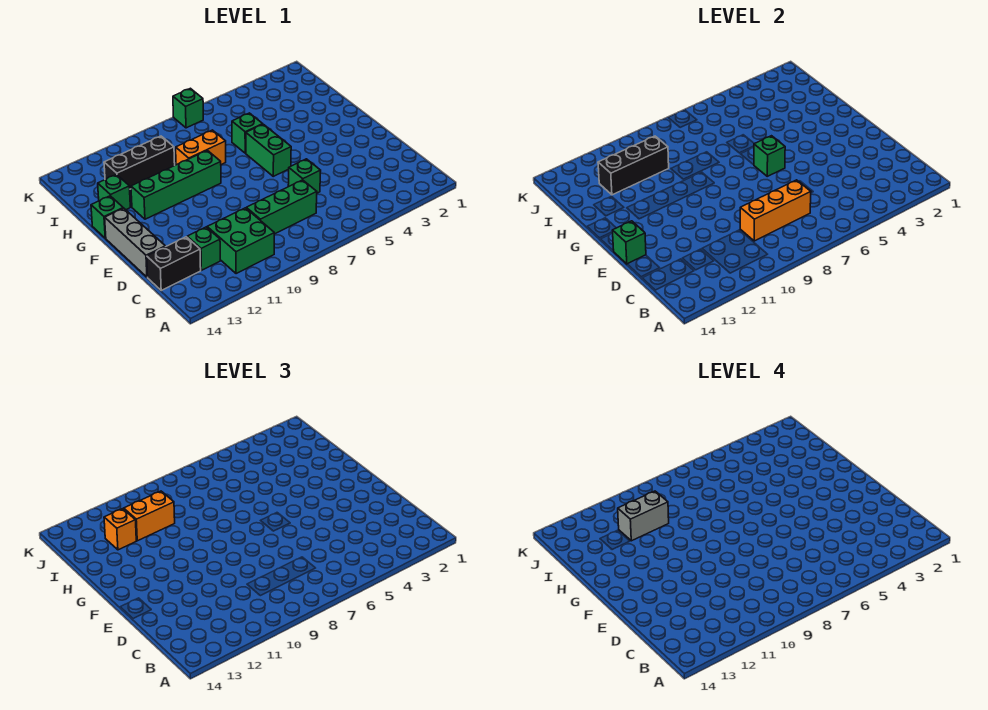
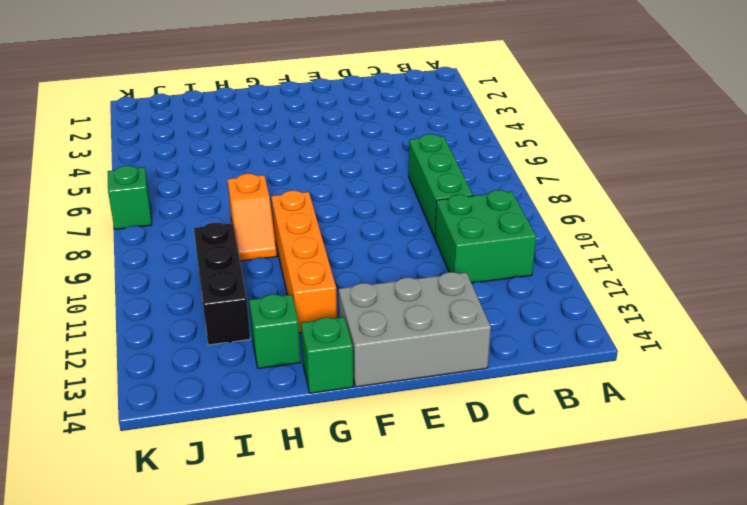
grey brick D13:F14 level 1 -> grey brick D14:F14 level 1
orange brick G9:G12 level 1 -> green brick G9:G12 level 1
orange slope H8:H9 level 1 top 8 -> orange brick H8:H9 level 1
none -> green brick C12 level 1
none -> black brick C13:C14 level 1
none -> green brick D6 level 1

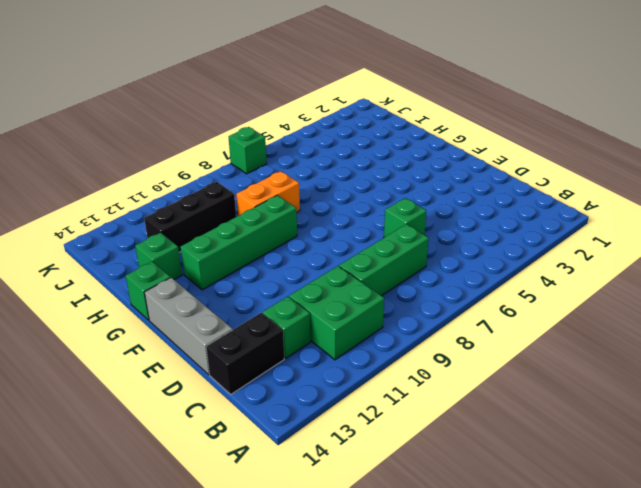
none -> green brick F6:G6 level 1
none -> green brick H6 level 1
none -> orange brick C7:C9 level 2

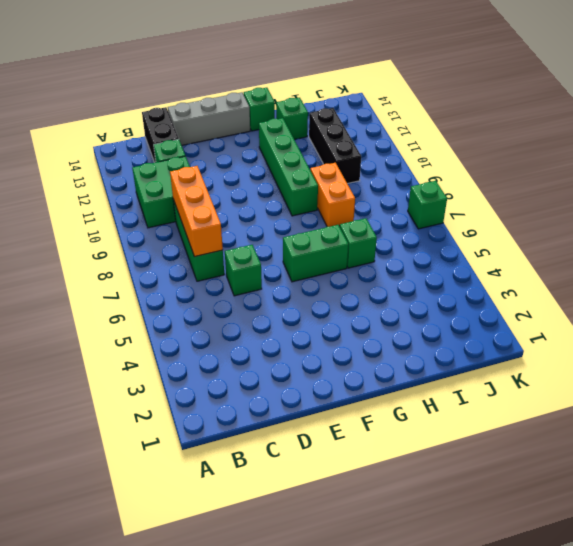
none -> green brick E14 level 2
none -> green brick F6 level 2
none -> black brick I10:I12 level 2

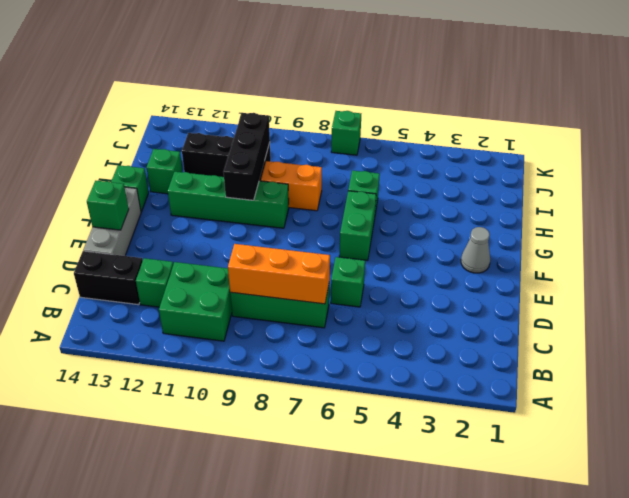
grey cone F2 level 1 -> none
black brick G10:I10 level 2 -> black brick I10:I12 level 2
none -> green brick F6 level 2
none -> orange brick I10:I11 level 3
none -> orange brick I12 level 3

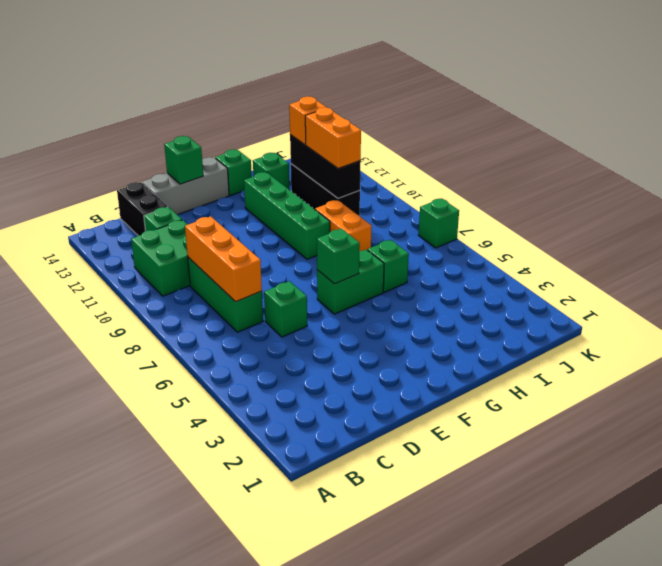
none -> grey brick I10:I11 level 4

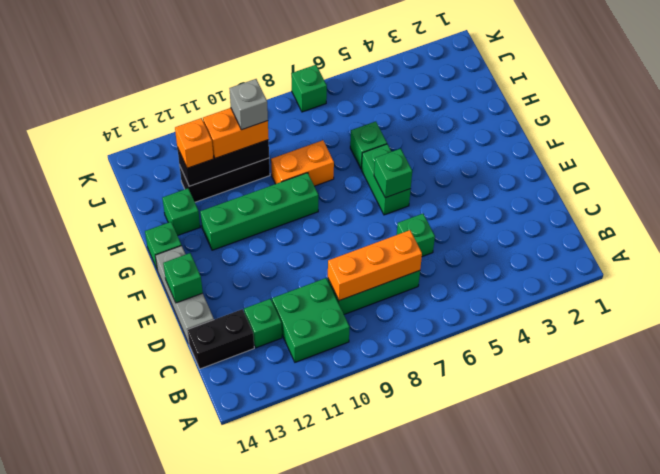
grey brick I10 level 4 -> grey brick I10:I11 level 4

